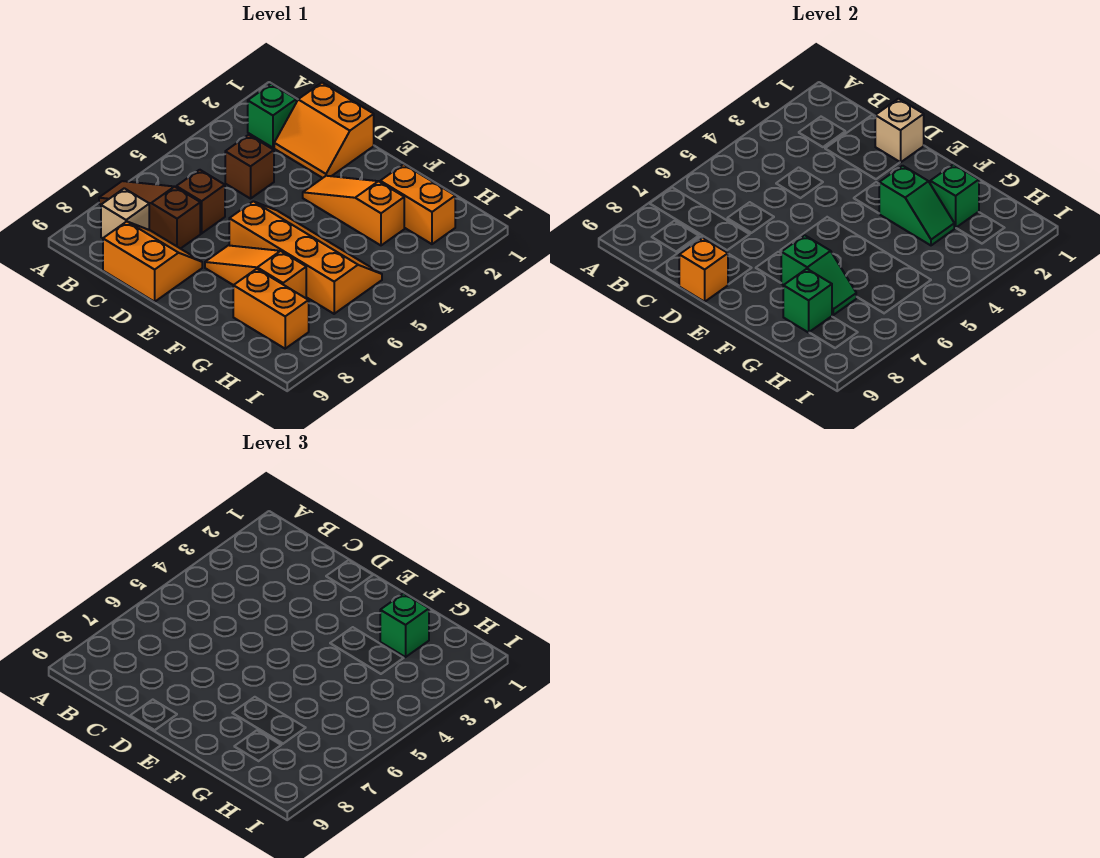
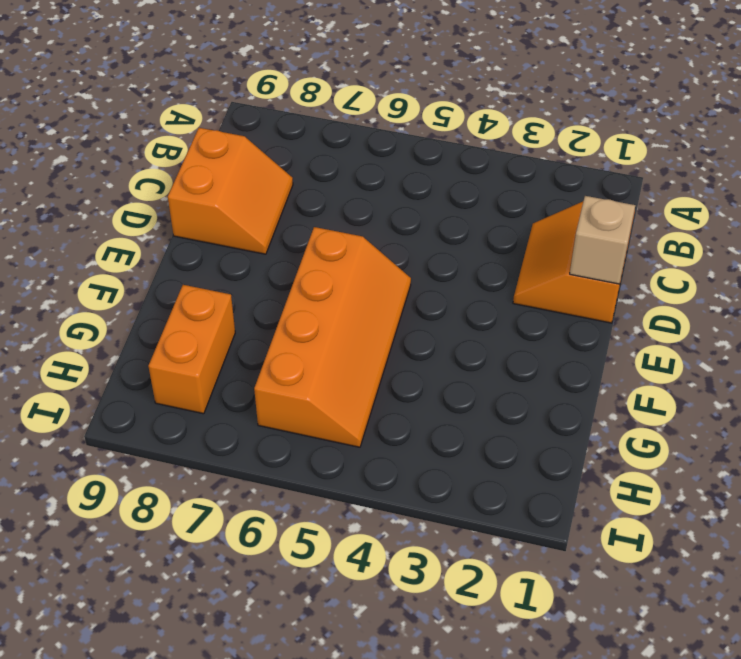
none -> brown slope A7:C7 level 1 top C
none -> green brick B2 level 1
none -> tan brick B8 level 1

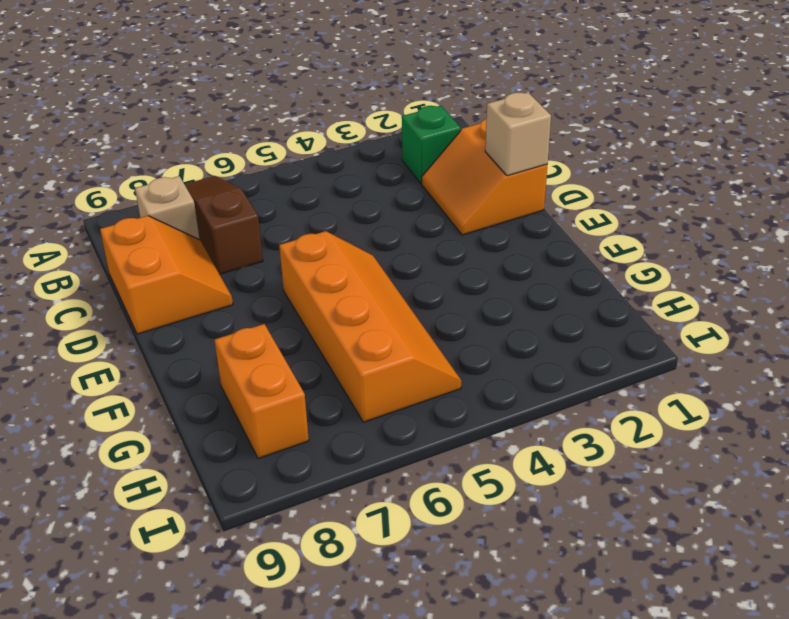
none -> brown brick C4 level 1
none -> brown brick C6 level 1
none -> orange slope E3:G3 level 1 top G

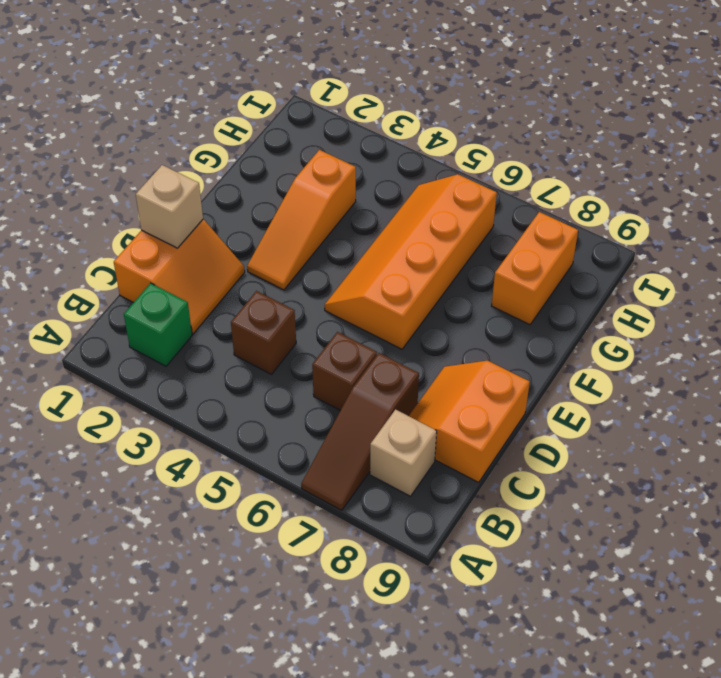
none -> orange slope E7:G7 level 1 top G
none -> orange brick G2:H2 level 1
none -> orange brick D9 level 2

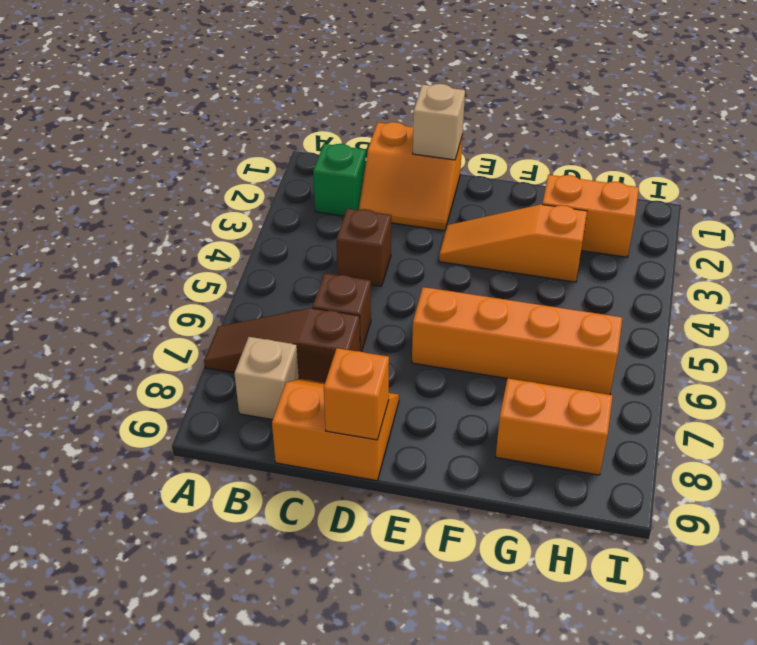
none -> orange slope E7:G7 level 1 top G
none -> green slope F3:G3 level 2 top F
none -> green slope F7:G7 level 2 top F

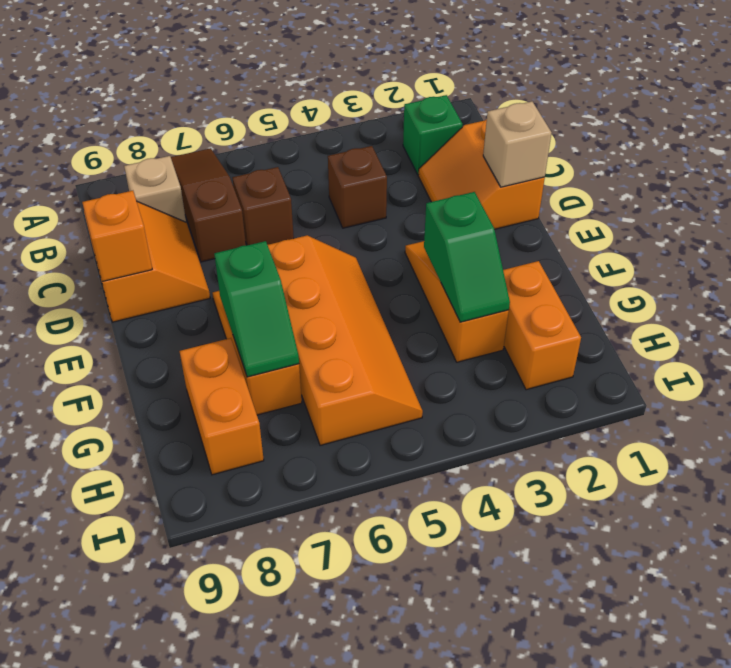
none -> green brick G2 level 2
none -> green brick G8 level 2
none -> green brick G2 level 3

